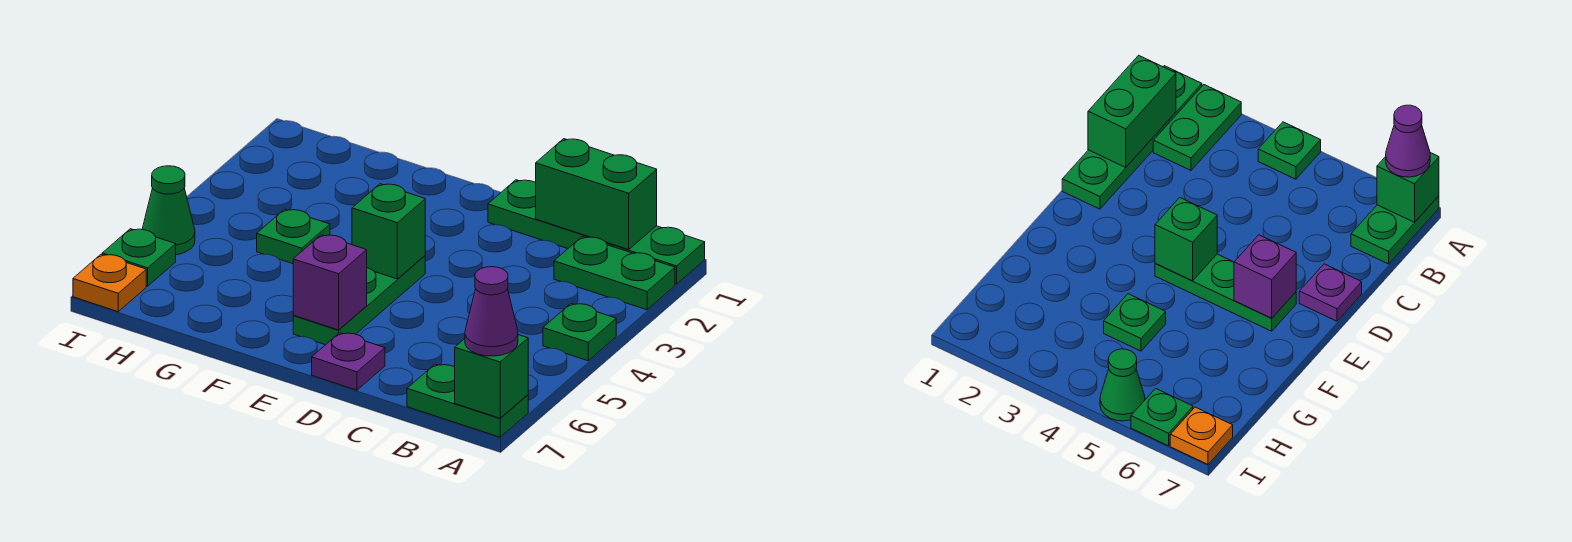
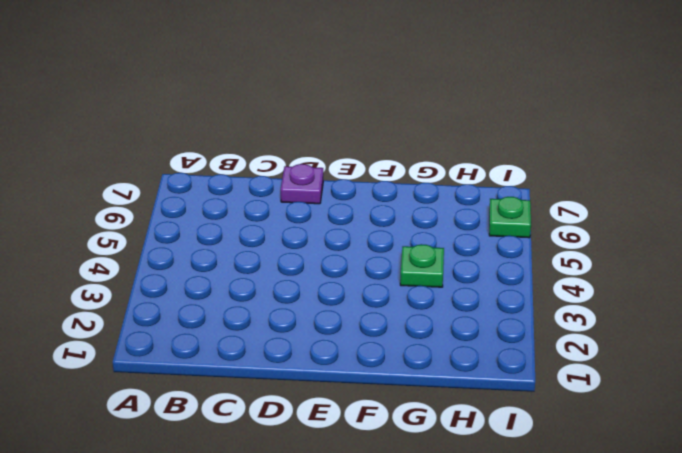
none -> green plate A1:D1 level 1
none -> green plate A2:B2 level 1
none -> green plate A4 level 1

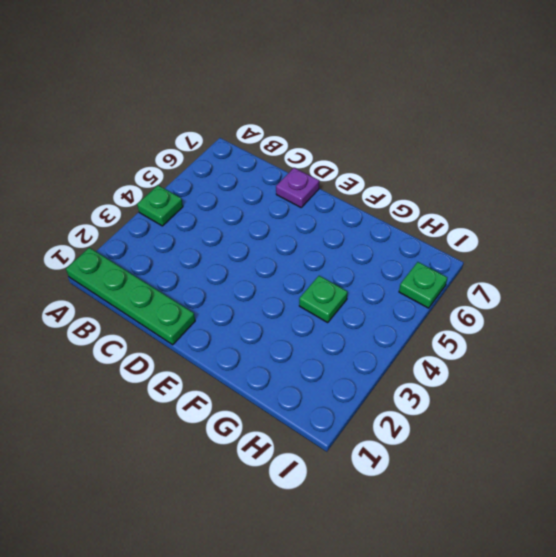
none -> green plate A2:B2 level 1
none -> green plate A7:B7 level 1
none -> green plate E4:E6 level 1

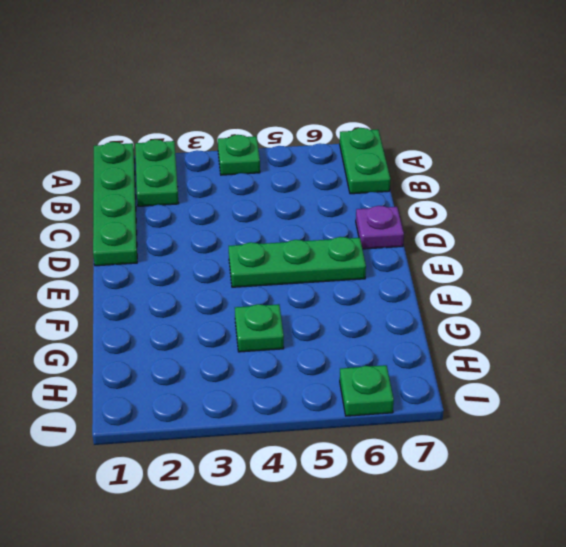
none -> green cone I5 level 1
none -> orange plate I7 level 1
none -> green brick A7 level 2

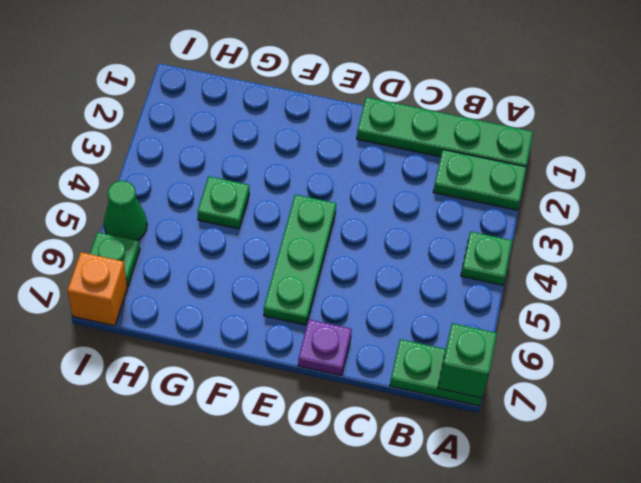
orange brick I7 level 1 -> orange plate I7 level 1
none -> green brick B1:C1 level 2
none -> green brick E4 level 2
none -> purple brick E6 level 2

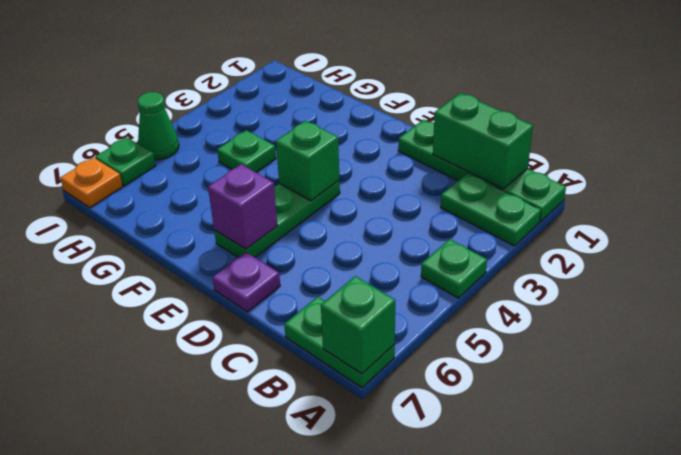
none -> purple cone A7 level 3

